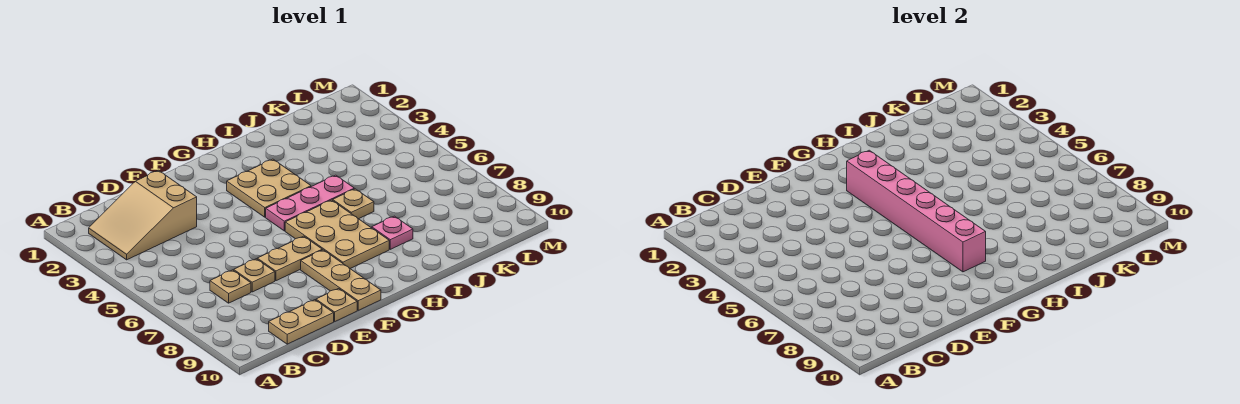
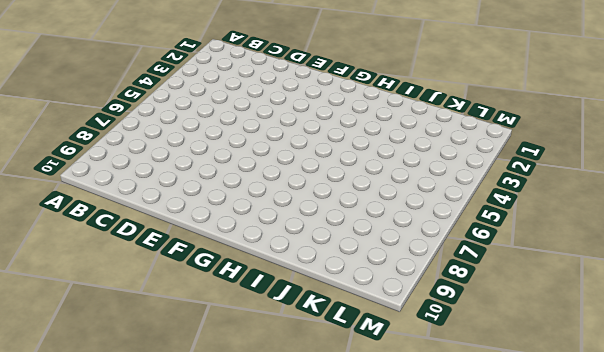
none -> tan slope B2:D3 level 1 top D
none -> tan plate C7 level 1
none -> tan plate C10:D10 level 1

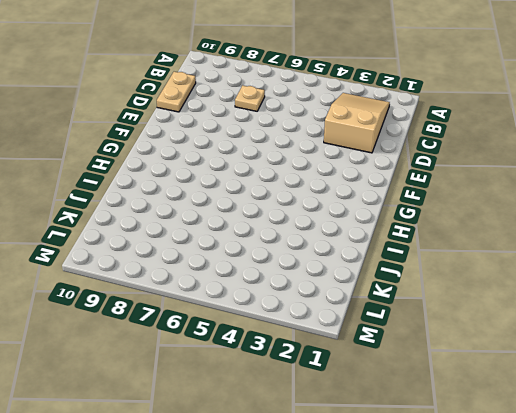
none -> tan plate D7 level 1
none -> tan plate E7:F7 level 1
none -> tan plate E10 level 1

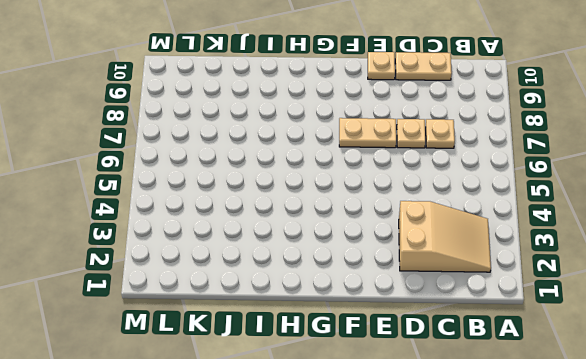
none -> tan plate F8:F10 level 1
none -> tan plate G3:H4 level 1
none -> pink plate G5:I5 level 1

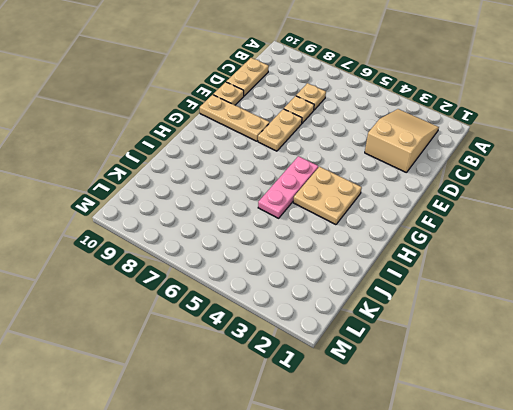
none -> tan plate G6:H8 level 1
none -> tan plate I6 level 1
none -> pink plate I8 level 1

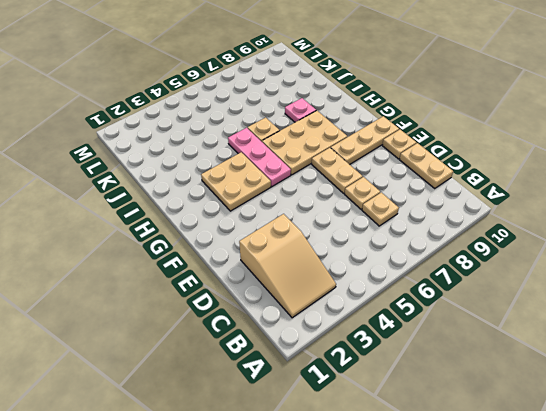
none -> pink brick G3:G8 level 2

